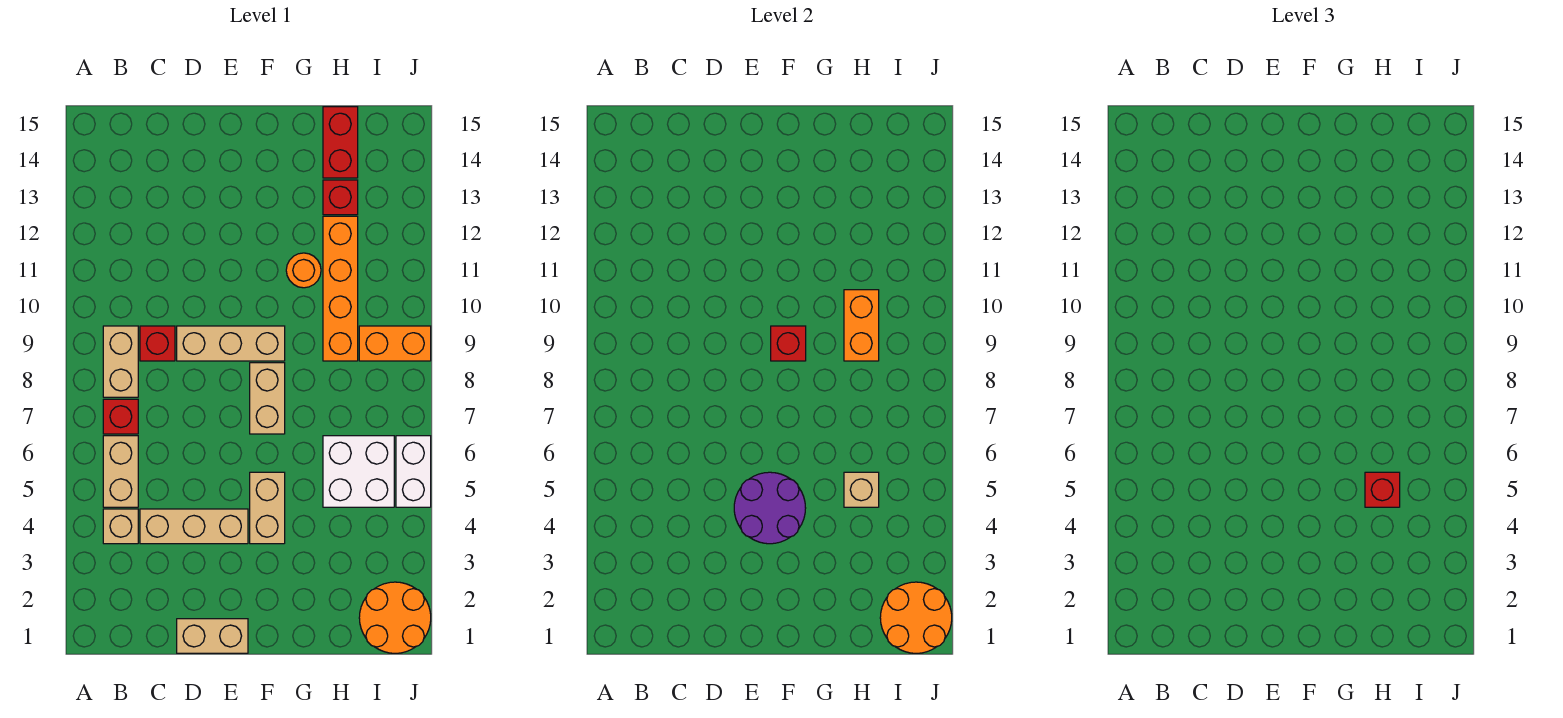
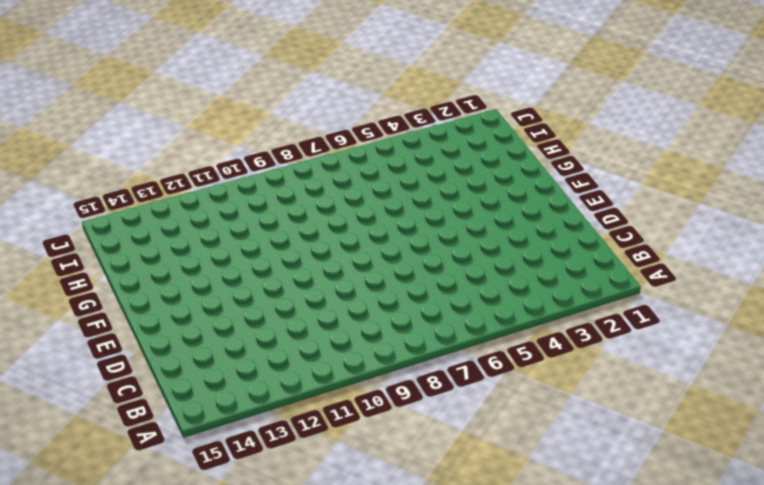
none -> tan brick B4 level 1
none -> tan brick B5:B6 level 1
none -> red brick B7 level 1

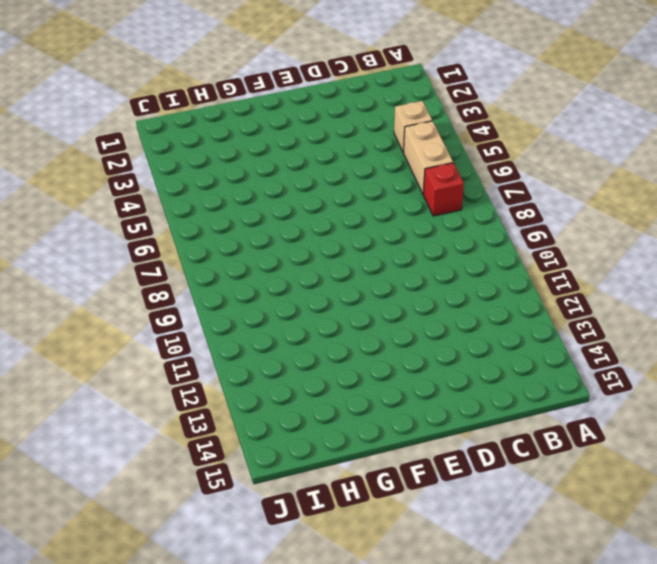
none -> tan brick B8:B9 level 1
none -> tan brick C4:E4 level 1
none -> red brick C9 level 1

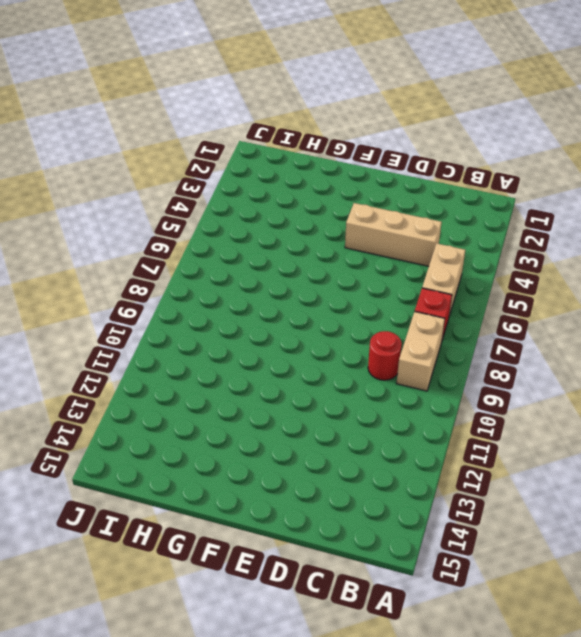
red round brick C9 level 1 -> red brick C9 level 1
none -> tan brick B4 level 1
none -> tan brick D1:E1 level 1
none -> tan brick D9:F9 level 1

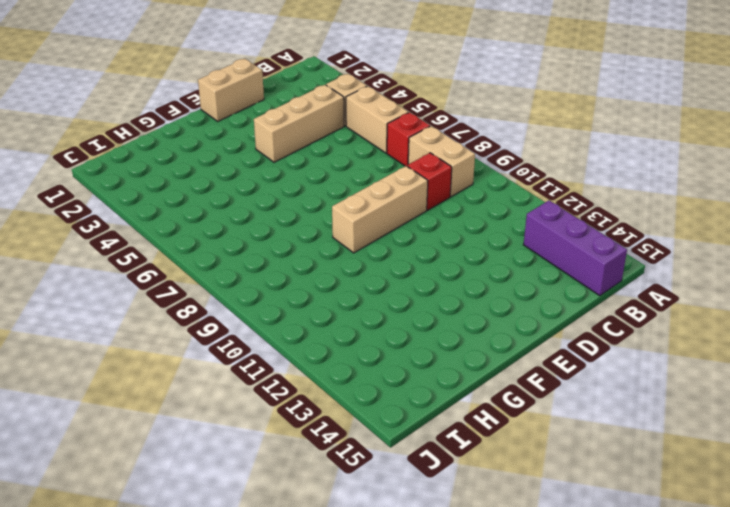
purple brick B13:B15 level 1 -> none
none -> tan brick F4:F5 level 1
none -> tan brick F7:F8 level 1
none -> orange round brick G11 level 1

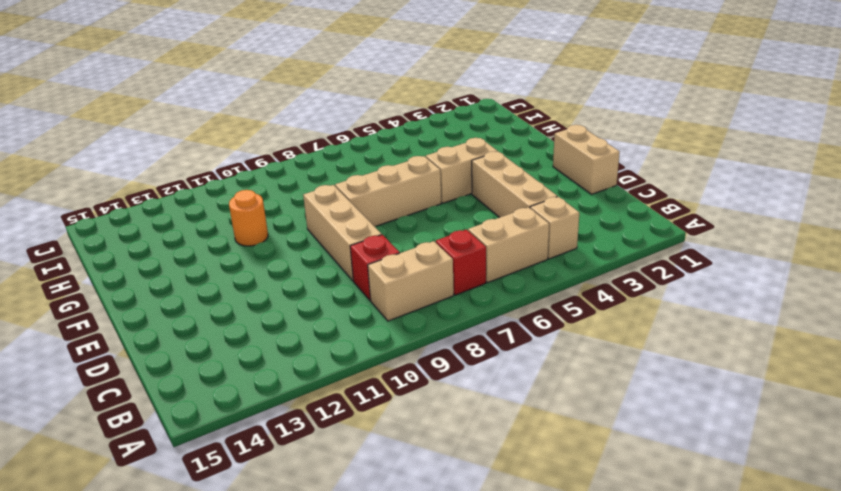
tan brick F6:F8 level 1 -> tan brick F7:F8 level 1
none -> white brick H5:I6 level 1
none -> orange brick H9:H12 level 1
none -> red brick H13 level 1

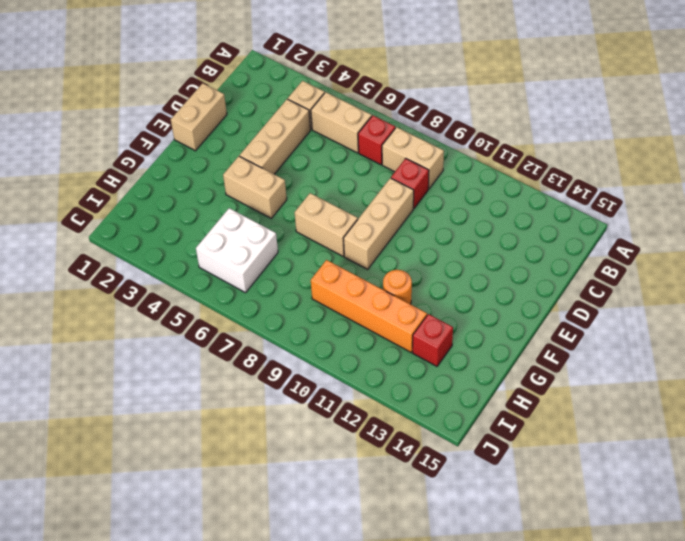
none -> red brick H14:H15 level 1
none -> orange round brick I1:J2 level 1
none -> orange brick I9:J9 level 1

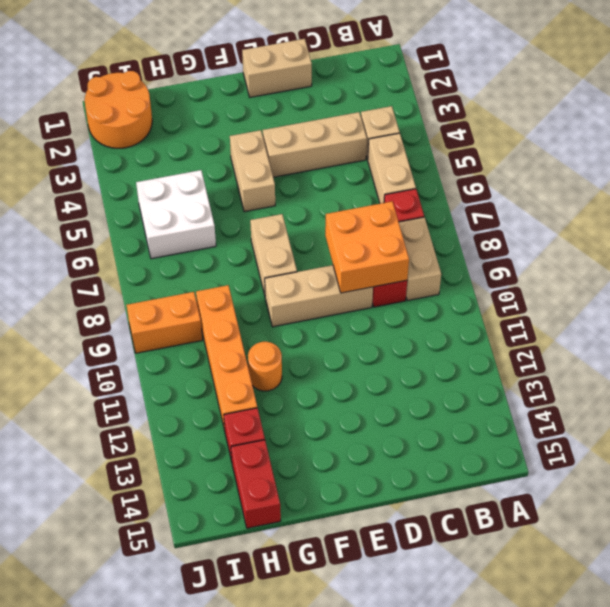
orange brick C8:D9 level 2 -> none
none -> white brick J5:J6 level 1
none -> purple round brick E4:F5 level 2
none -> red brick F9 level 2

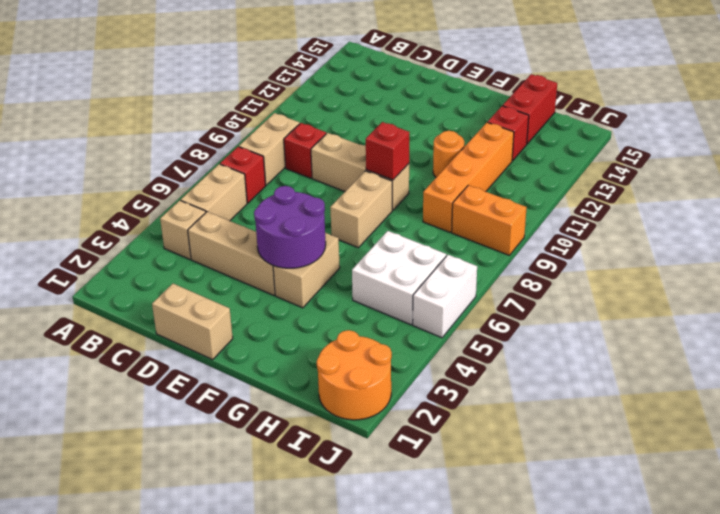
none -> tan brick H5 level 2
none -> orange brick H9:H10 level 2
none -> orange round brick I1:J2 level 2

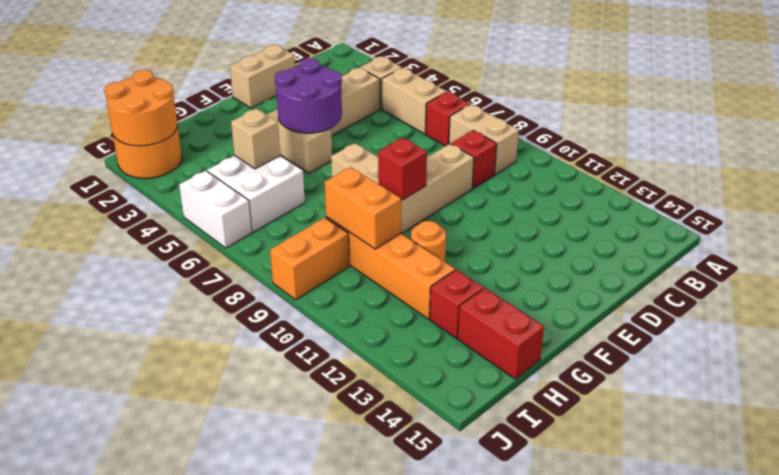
none -> red brick H5 level 3

